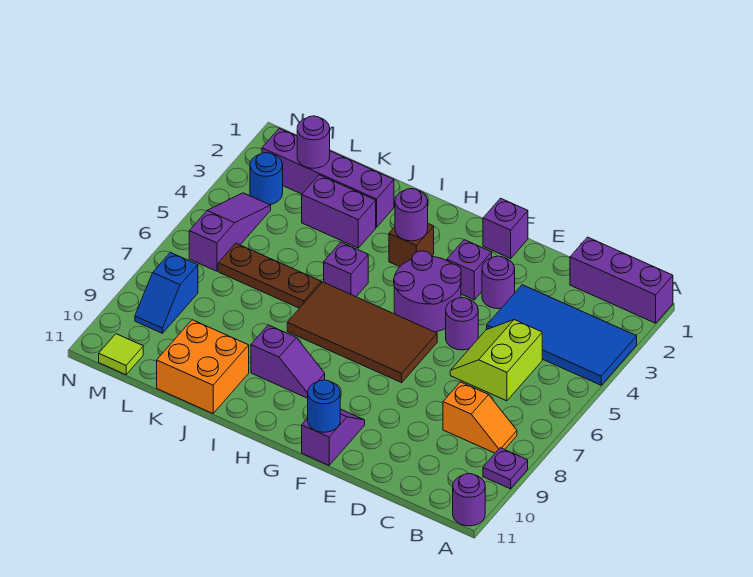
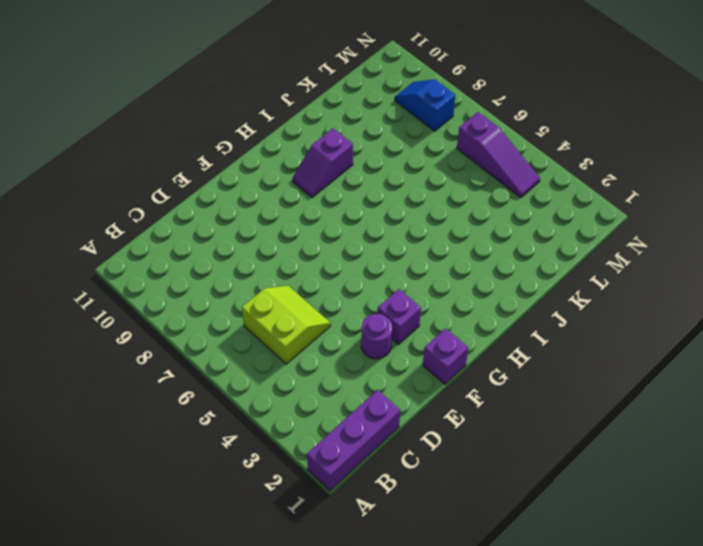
none -> blue tile A3:D4 level 1
none -> purple plate A9 level 1
none -> purple round brick A11 level 1

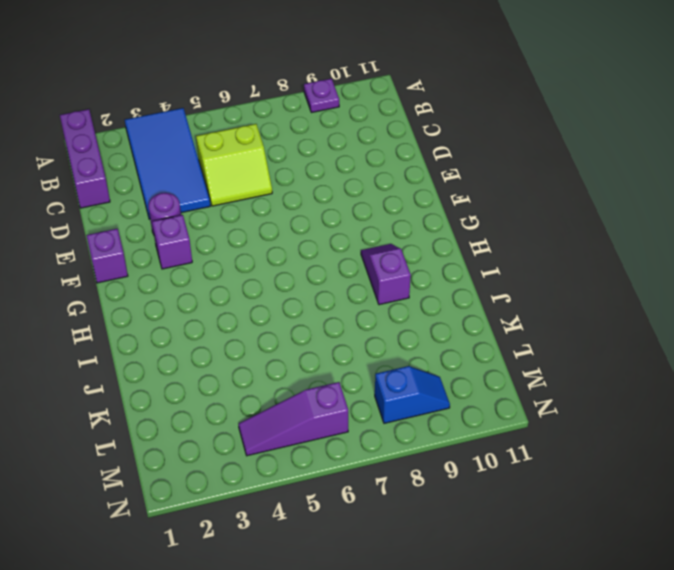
none -> purple round brick A11 level 1
none -> orange slope B8:C8 level 1 top C
none -> purple round brick E5 level 1

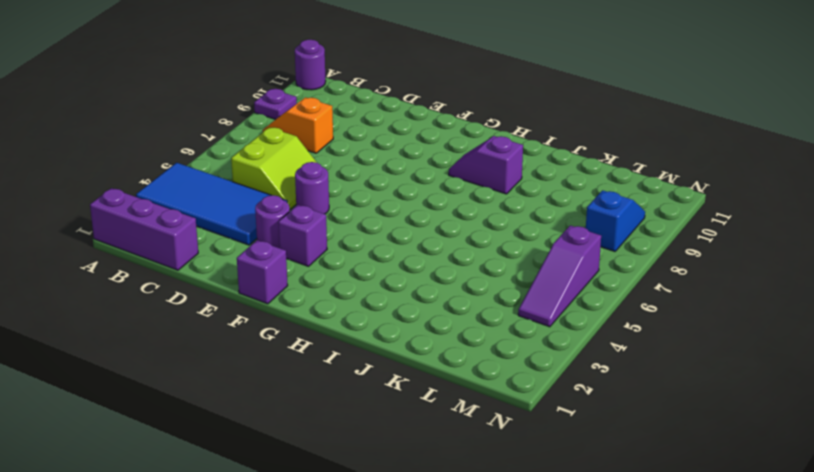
none -> purple round brick F4:G5 level 1
none -> brown tile F6:I7 level 1
none -> purple slope F10:F11 level 1 top 11

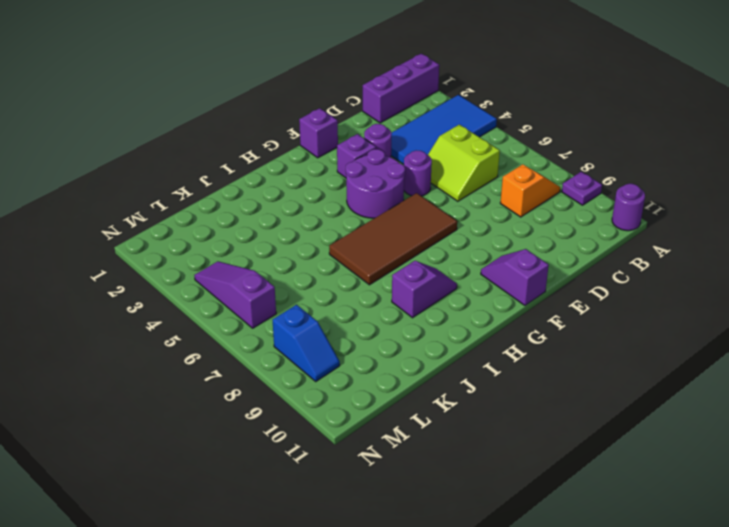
none -> brown brick H3 level 1
none -> purple brick I5 level 1
none -> purple brick J2:M2 level 1

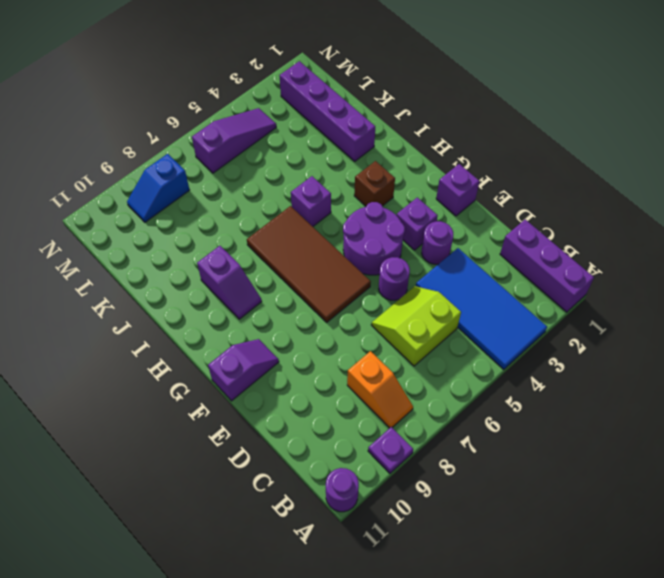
none -> purple brick J3:K3 level 1
none -> brown plate J6:L6 level 1
none -> orange brick J10:K11 level 1

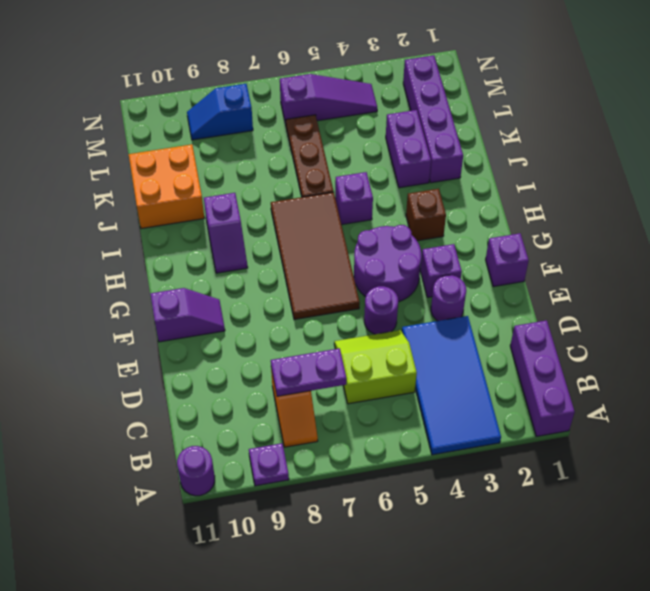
purple plate C7:C8 level 2 -> none
none -> blue round brick M3 level 1
none -> lime tile M11 level 1
none -> blue round brick F11 level 2

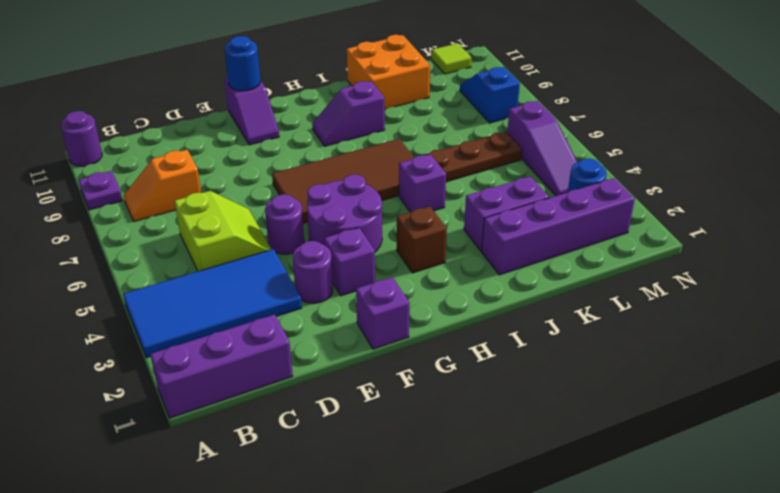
none -> purple round brick H3 level 2
none -> purple round brick L2 level 2

